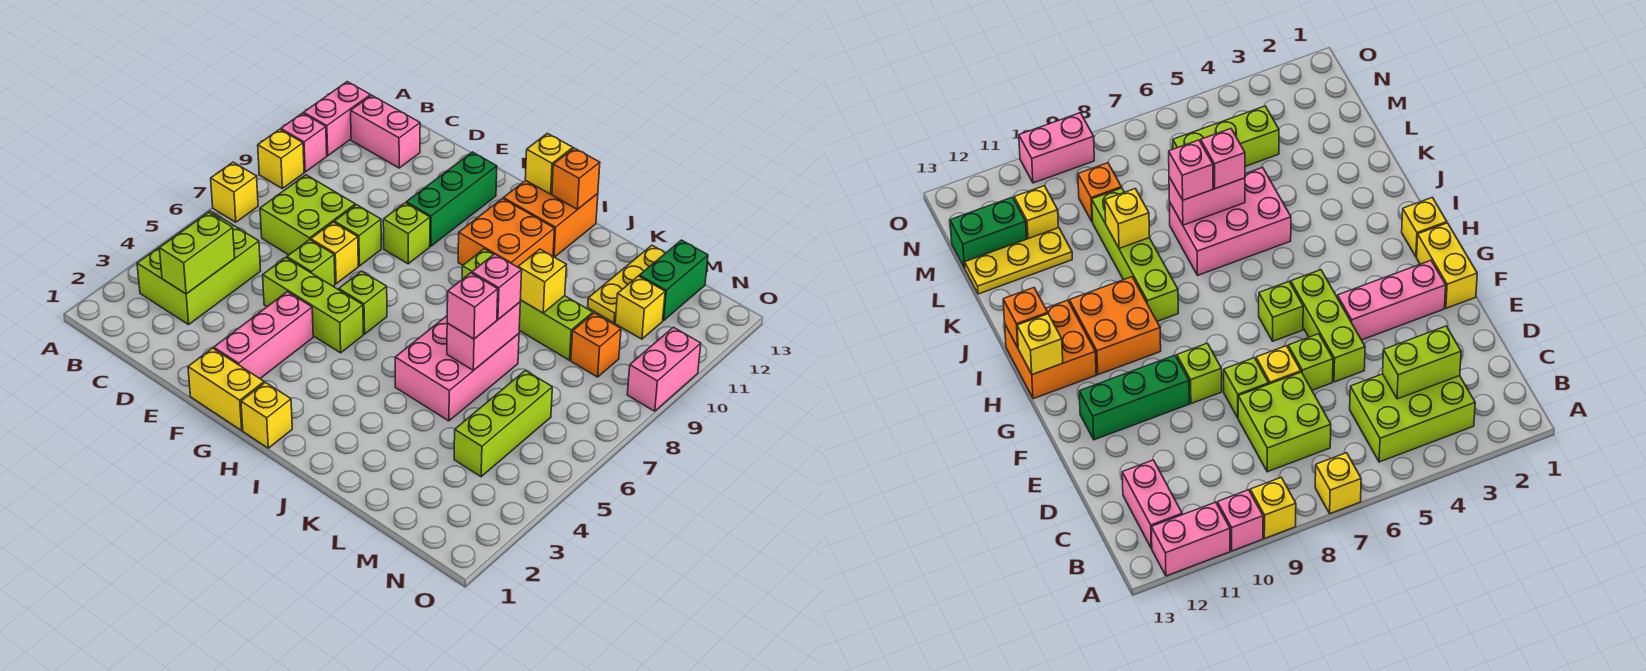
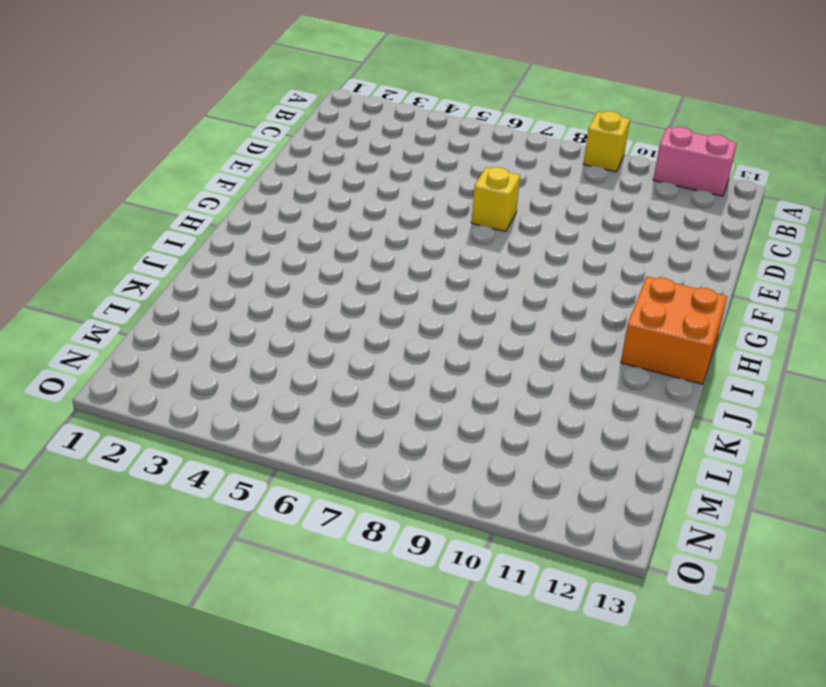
none -> yellow brick A7 level 1
none -> pink brick A10 level 1
none -> lime brick B3:C5 level 1
none -> pink brick B12:C12 level 1

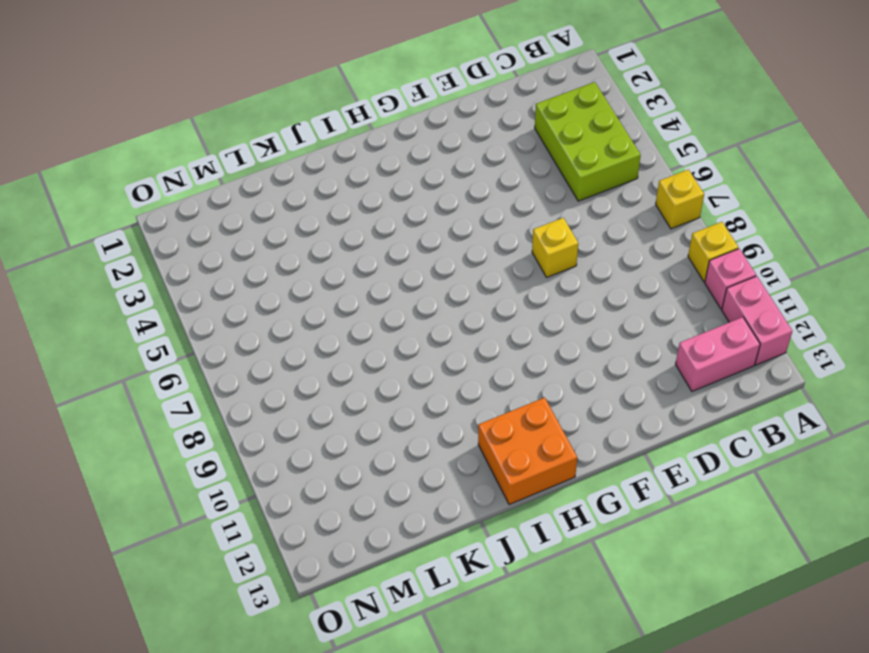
none -> lime brick C7:D8 level 1
none -> lime brick E5:G5 level 1
none -> lime brick E6 level 1
none -> lime brick E8 level 1

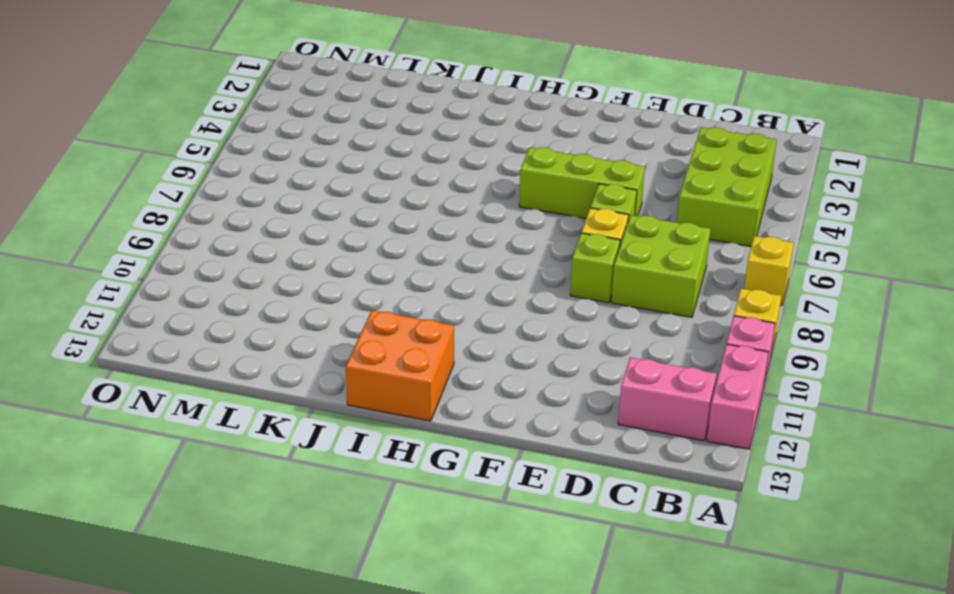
none -> yellow brick F1:G1 level 1
none -> pink brick F2:F4 level 1
none -> lime brick F9 level 1
none -> green brick F10:F12 level 1

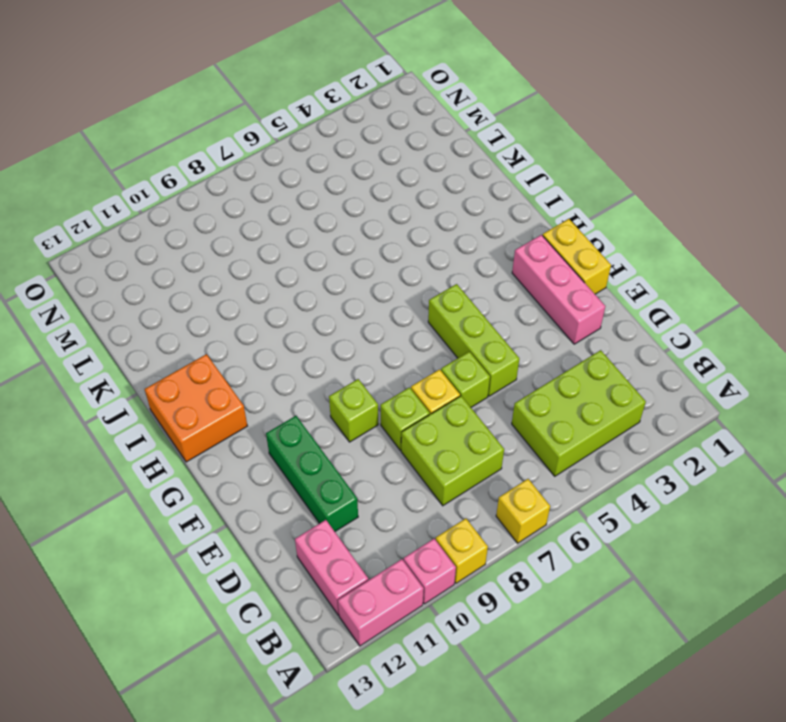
green brick D11:F11 level 1 -> green brick F10:F12 level 1
pink brick E2:G2 level 1 -> pink brick F2:F4 level 1
none -> lime brick G6 level 1
none -> yellow brick H1 level 1
none -> orange brick H10:I11 level 1
none -> lime brick I9:L9 level 1

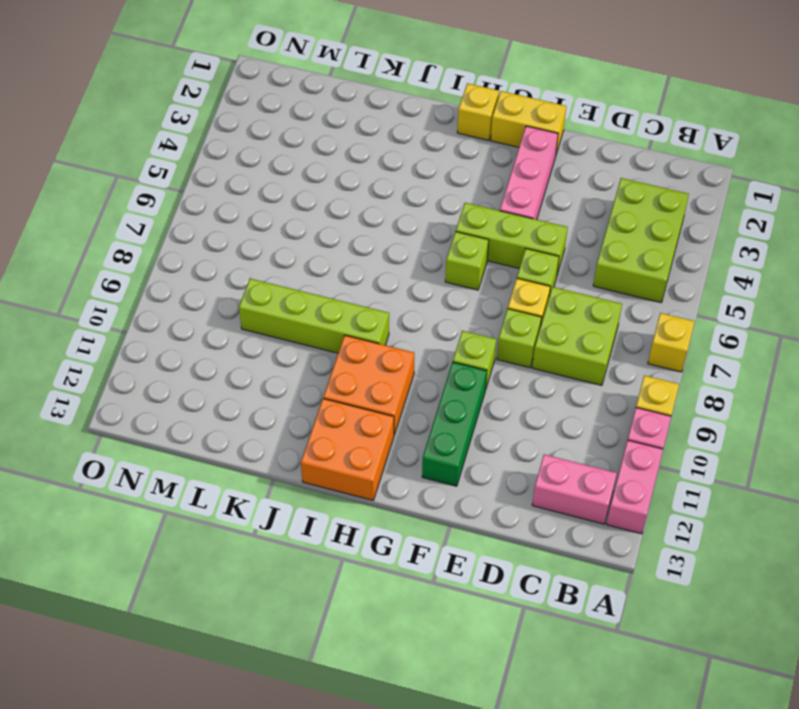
none -> pink brick J5:K7 level 1
none -> yellow plate L11:L13 level 1
none -> lime brick M4:M6 level 1
none -> orange brick M9 level 1

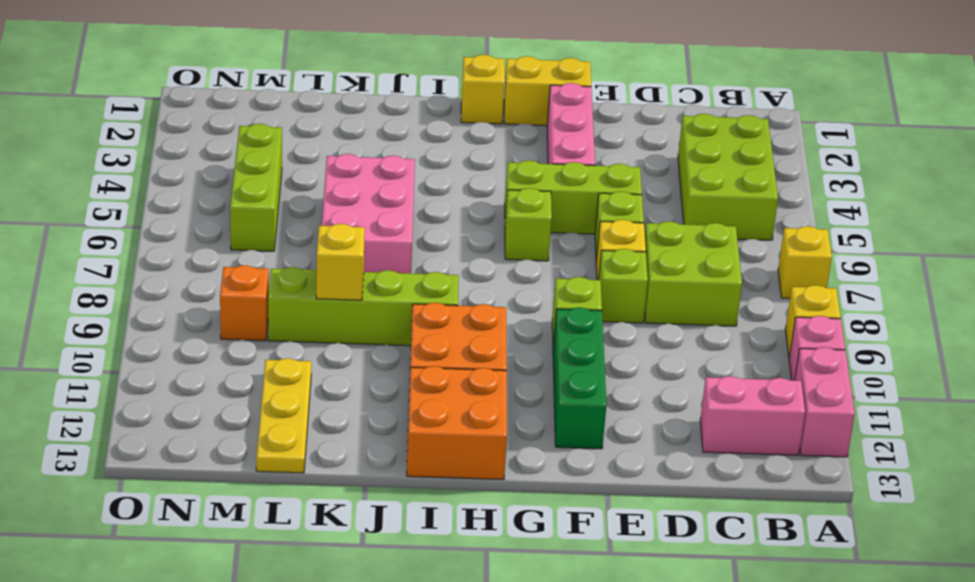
none -> yellow brick M11 level 1
none -> green brick M12:M13 level 1
none -> pink brick O9:O10 level 1
none -> lime brick C3:C4 level 2

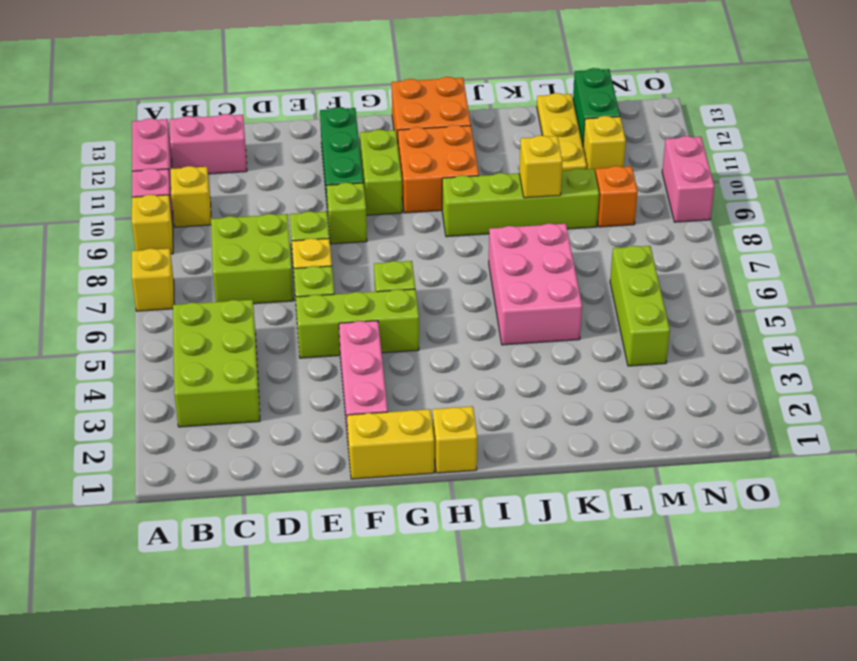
yellow brick B10 level 1 -> yellow brick H13 level 2
lime brick G10:G11 level 1 -> lime brick C3:C4 level 2
none -> orange brick I13 level 2
none -> pink brick K6:K7 level 2
none -> pink brick K6 level 3
none -> pink brick K7 level 3

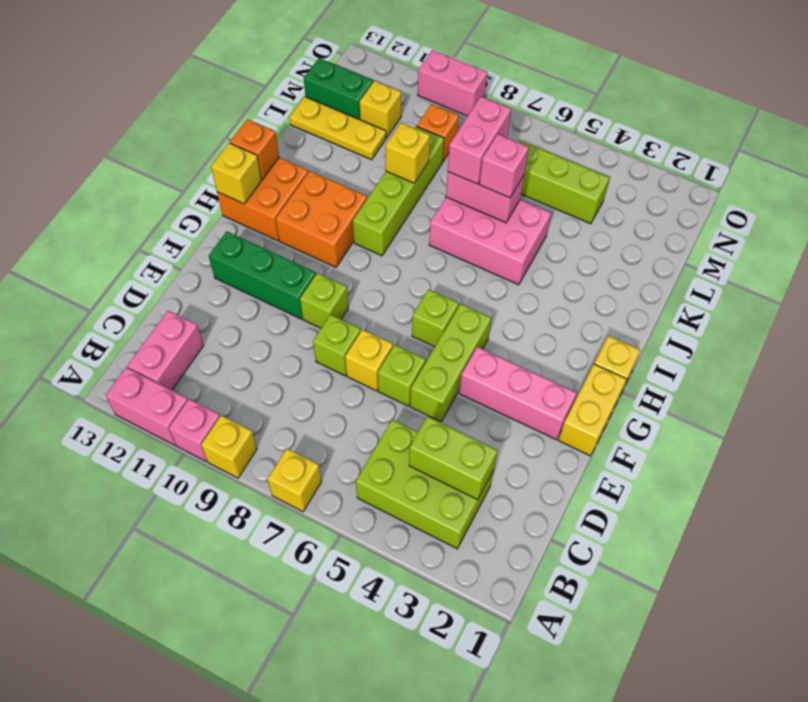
pink brick K7:L7 level 3 -> pink brick K7 level 3
none -> lime brick C7:D8 level 1

